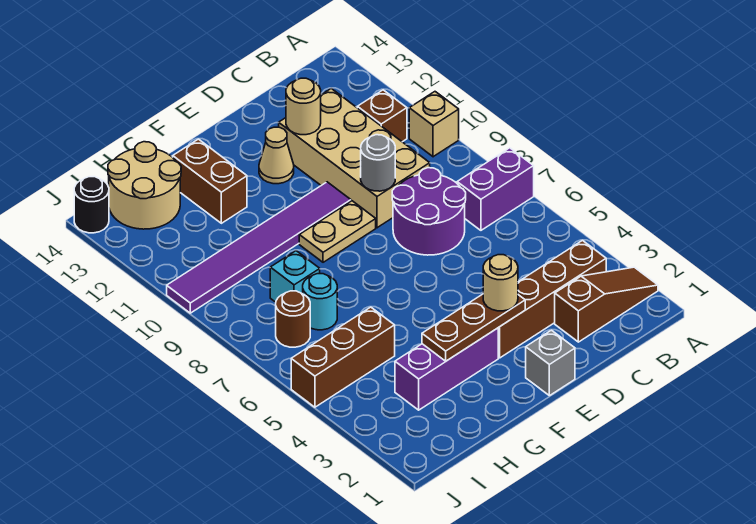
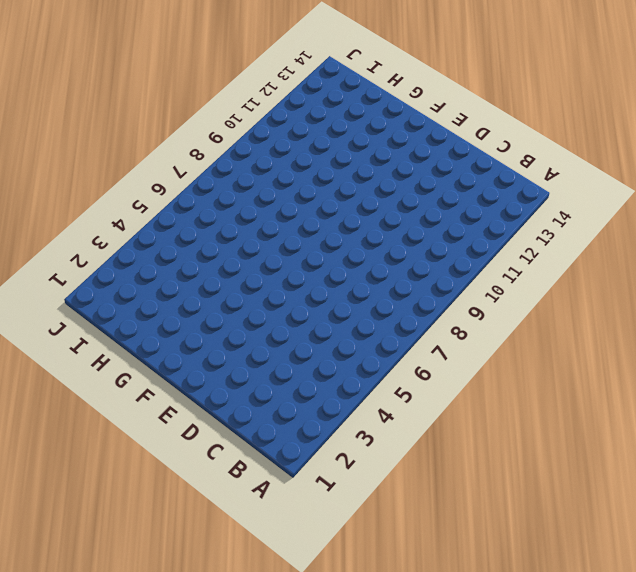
none -> brown slope A2:C2 level 1 top C
none -> purple brick A7:B7 level 1
none -> tan brick A10 level 1

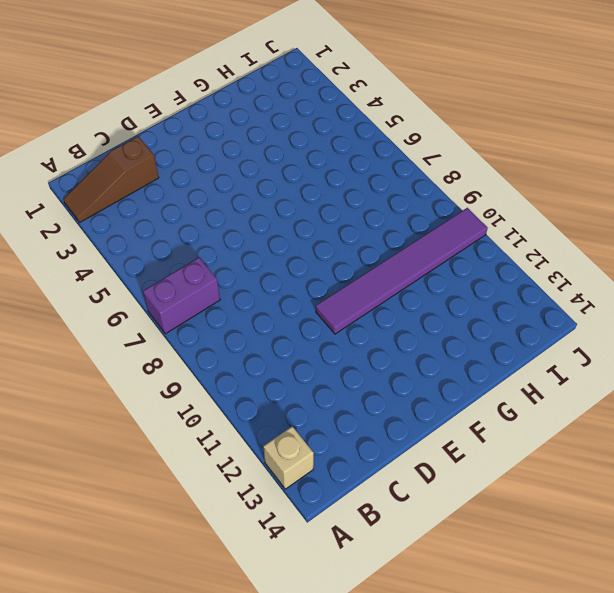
tan brick A13 level 1 -> tan brick A10 level 1
none -> brown brick B3:E3 level 1
none -> brown brick B11 level 1
none -> purple round brick C7:D8 level 1

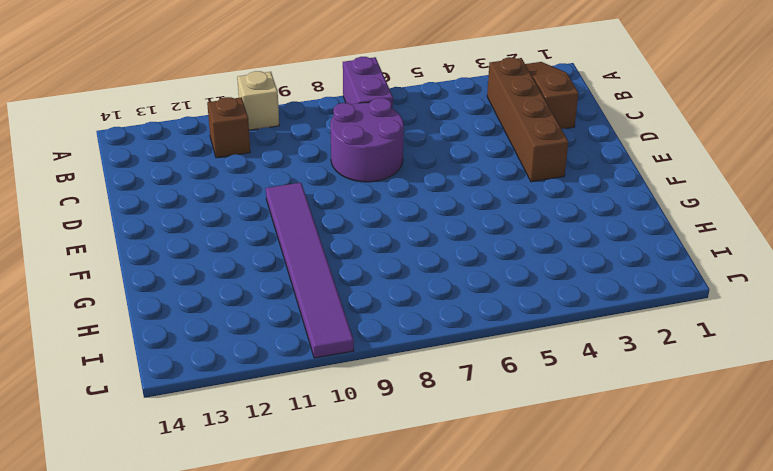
none -> tan brick C9:D12 level 1
none -> grey brick E1 level 1
none -> tan plate E9:F9 level 1

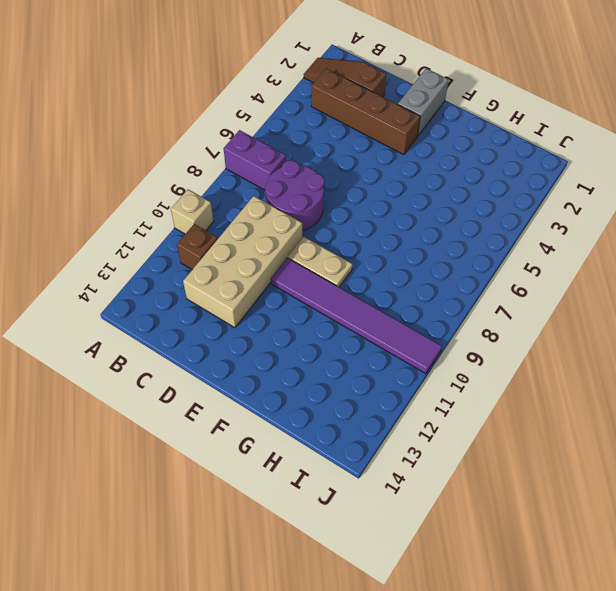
grey brick E1:E2 level 1 -> grey brick E1 level 1
none -> tan cone E12 level 1
none -> purple brick F3:H3 level 1
none -> brown brick G12:G13 level 1

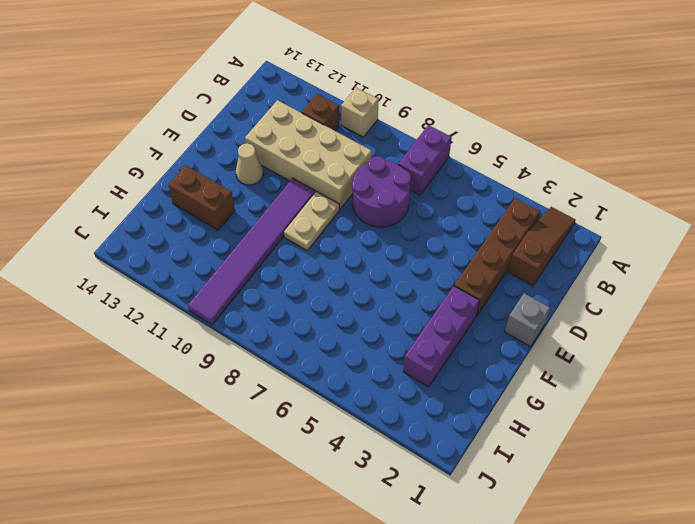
none -> brown brick H5:J5 level 1
none -> cyan round brick H7 level 1
none -> cyan brick H8 level 1

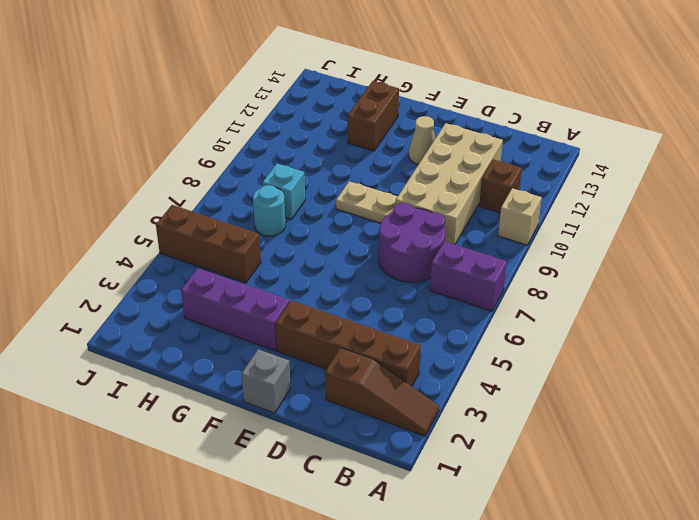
none -> purple tile E10:J10 level 1
none -> tan round brick H13:I14 level 1
none -> brown round brick I7 level 1

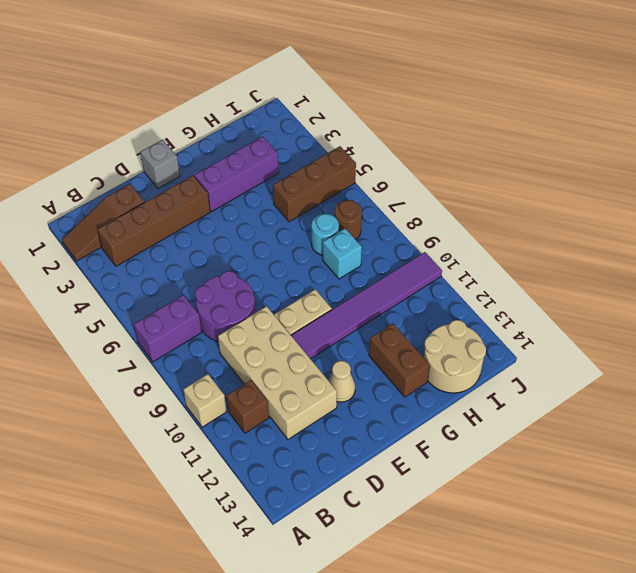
none -> black round brick J14 level 1
none -> grey round brick D9 level 2
none -> tan round brick D12 level 2

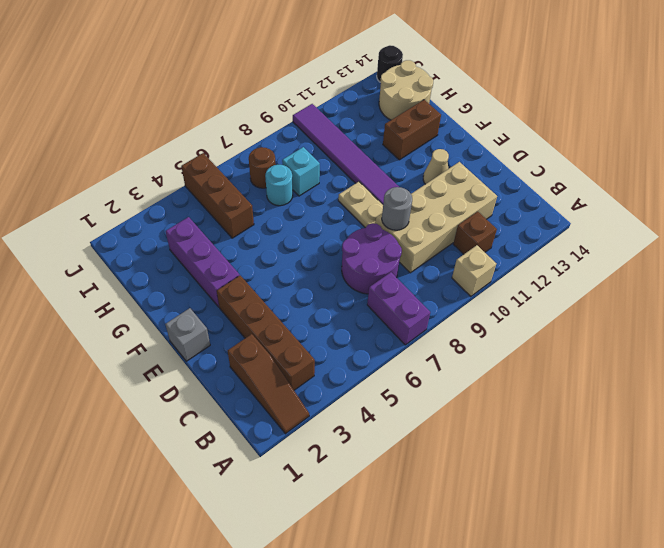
none -> tan round brick D12 level 2
none -> brown plate E3:G3 level 2
none -> tan round brick E3 level 3

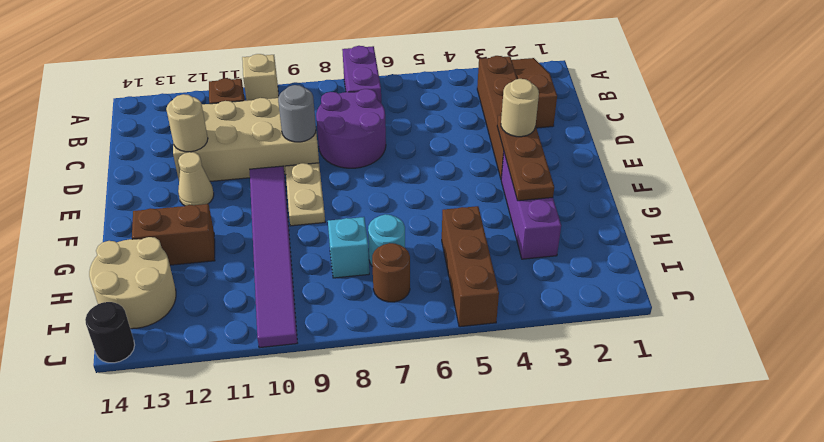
none -> grey brick E1 level 1

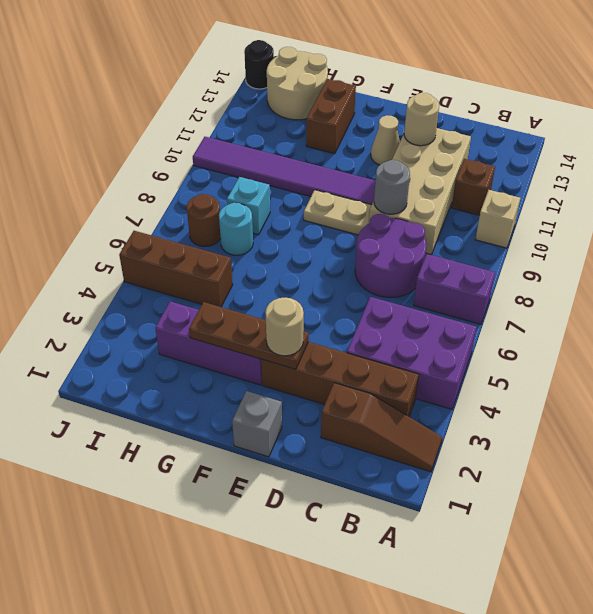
purple brick A4:C5 level 1 -> none

